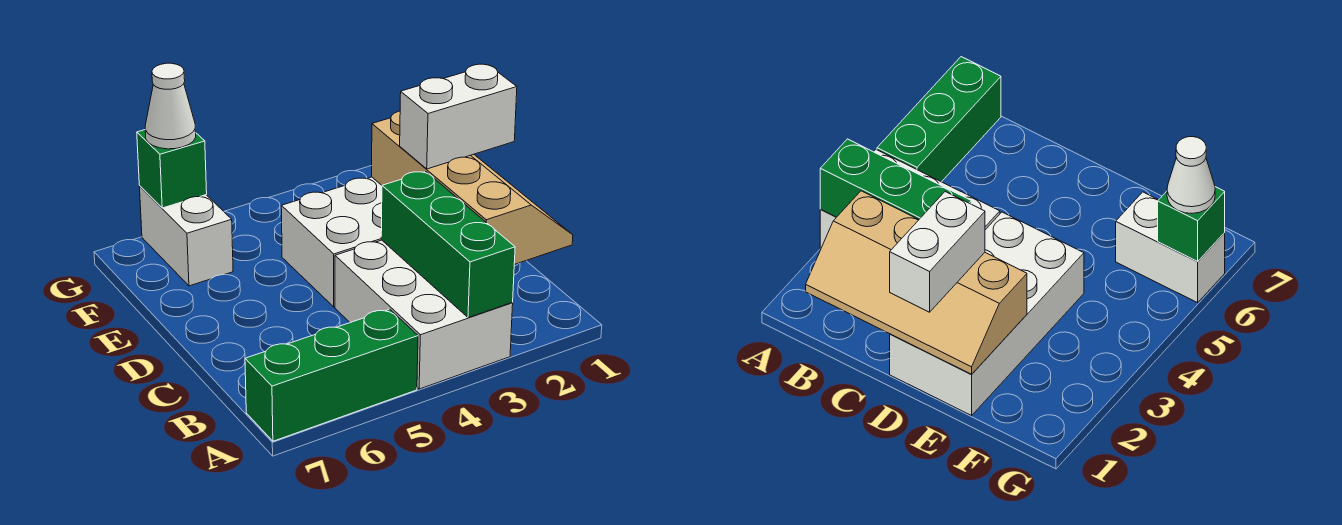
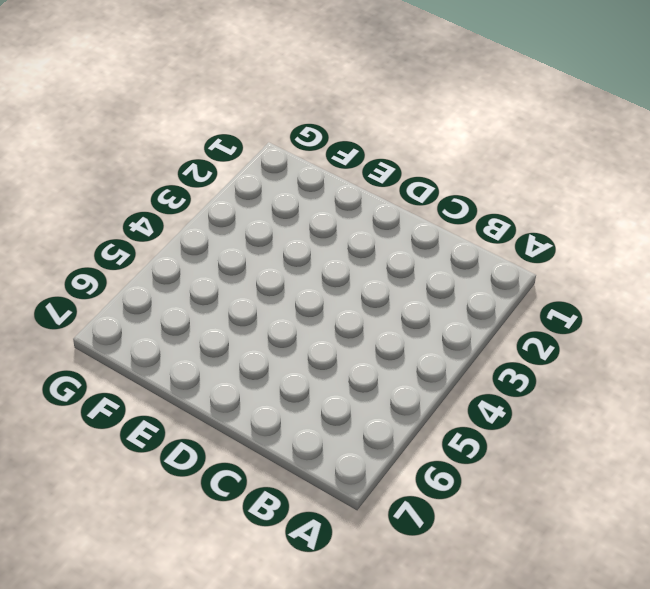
none -> white brick A3:C4 level 1
none -> green brick A5:A7 level 1

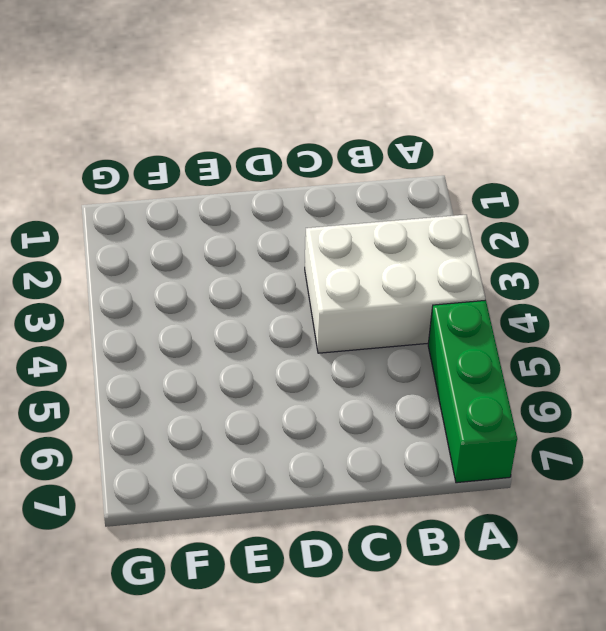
none -> white brick D1:E4 level 1
none -> white brick F6:G6 level 1

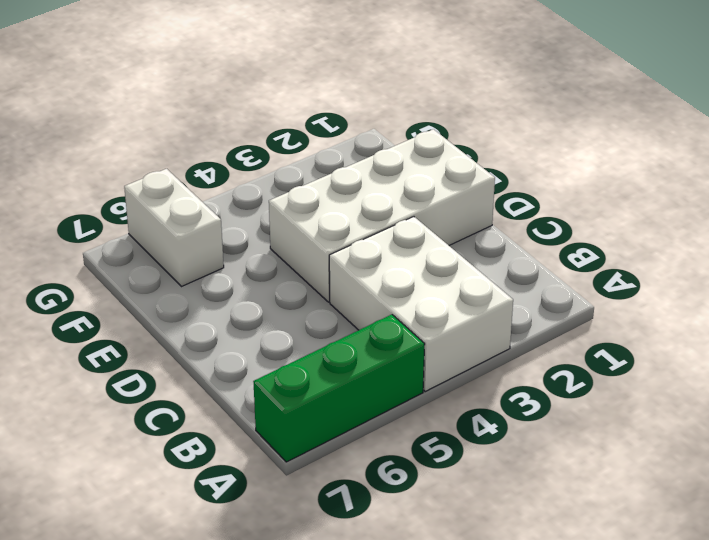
none -> green brick A3:C3 level 2
none -> tan slope B1:E2 level 2 top 2

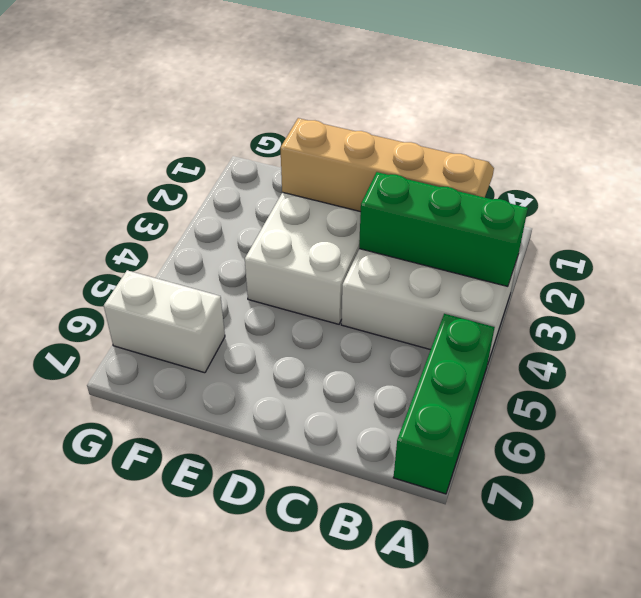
none -> green brick G6 level 2
none -> white brick D1:D2 level 3

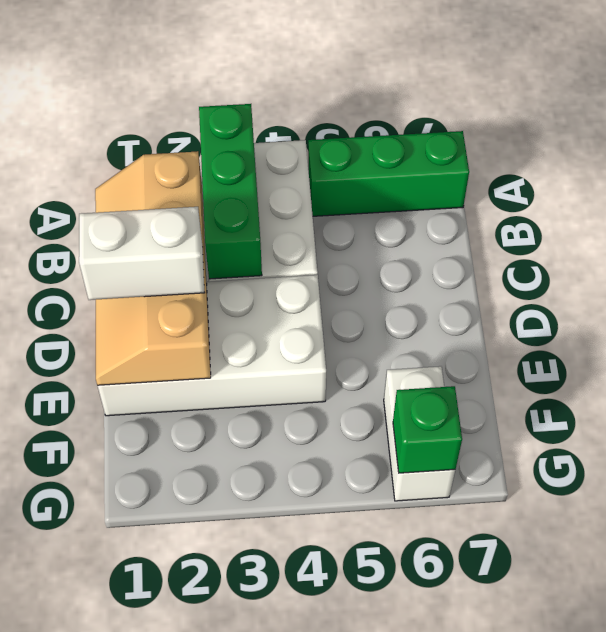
none -> white cone G6 level 3

